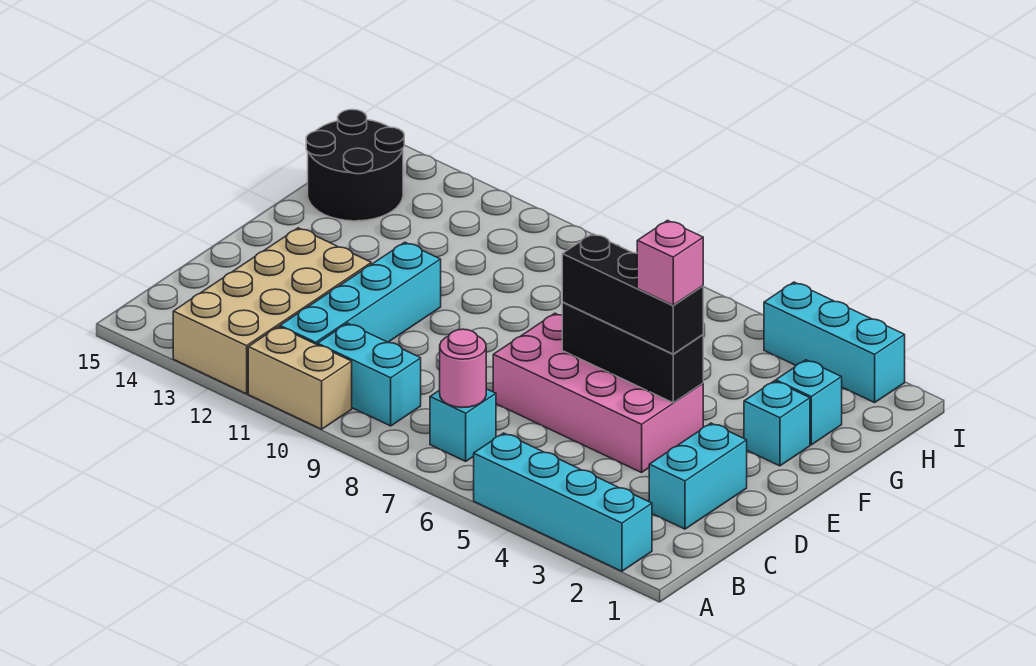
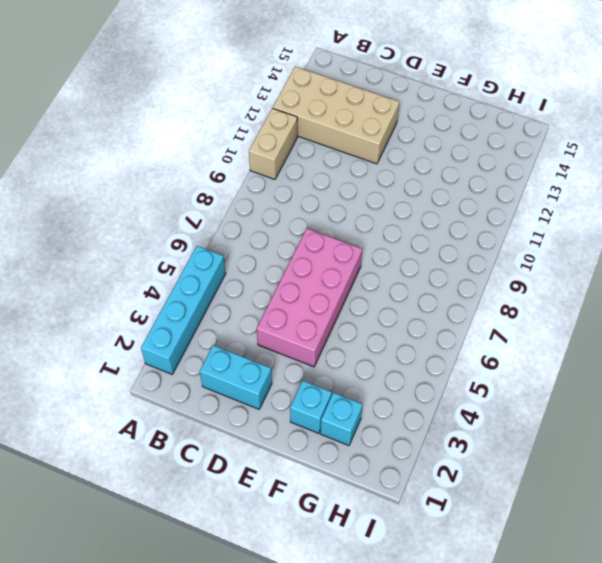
none -> cyan brick B7 level 1
none -> cyan brick B9:B10 level 1
none -> cyan brick B11:E11 level 1

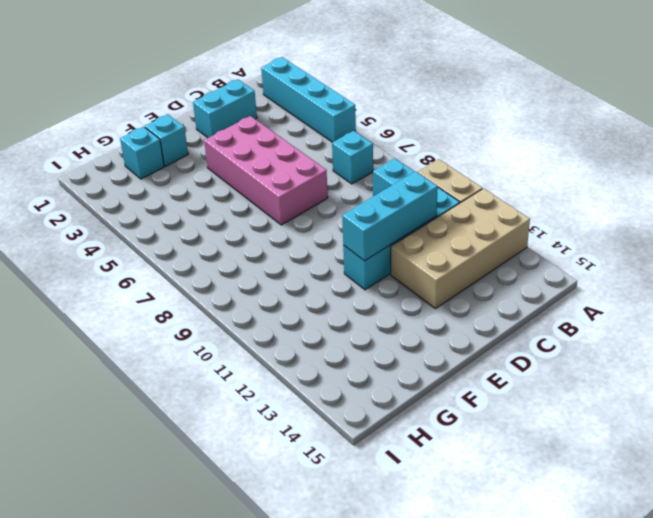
cyan brick C11:E11 level 2 -> cyan brick I2:I4 level 1
none -> black round brick G14:H15 level 1
none -> pink round brick B7 level 2
none -> black brick E4:E6 level 2

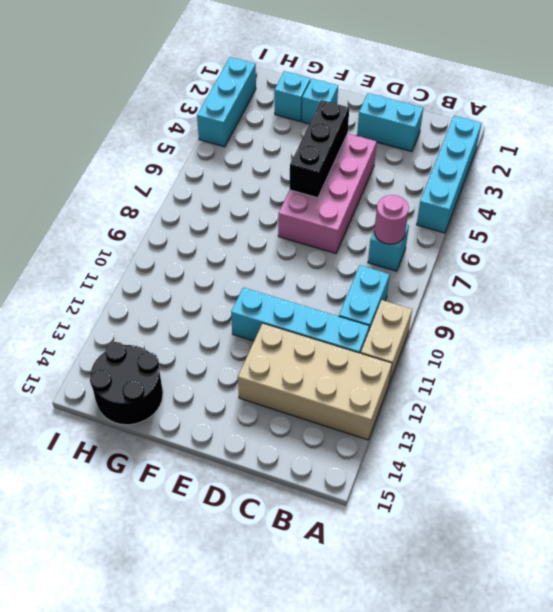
none -> black brick E4:E6 level 3
none -> pink brick E4 level 4

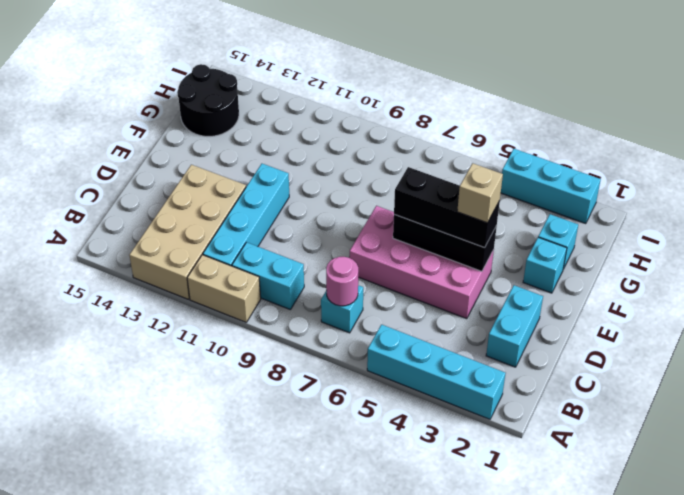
tan brick E4 level 4 -> pink brick E4 level 4

